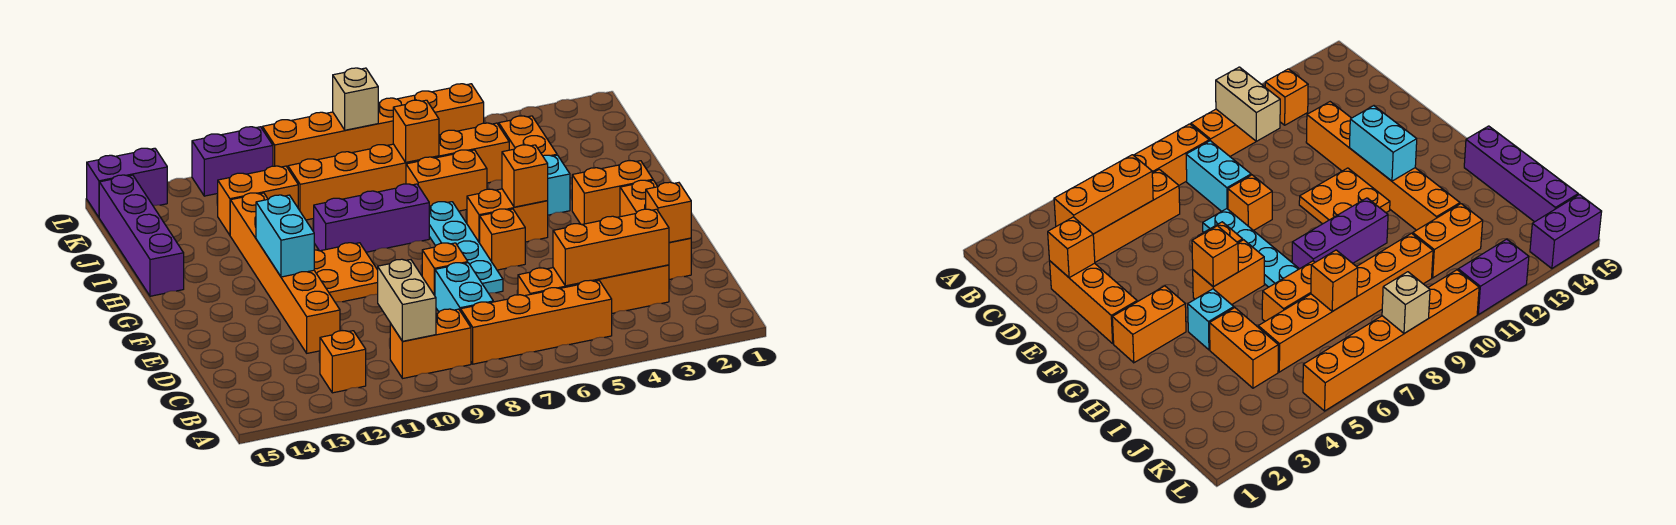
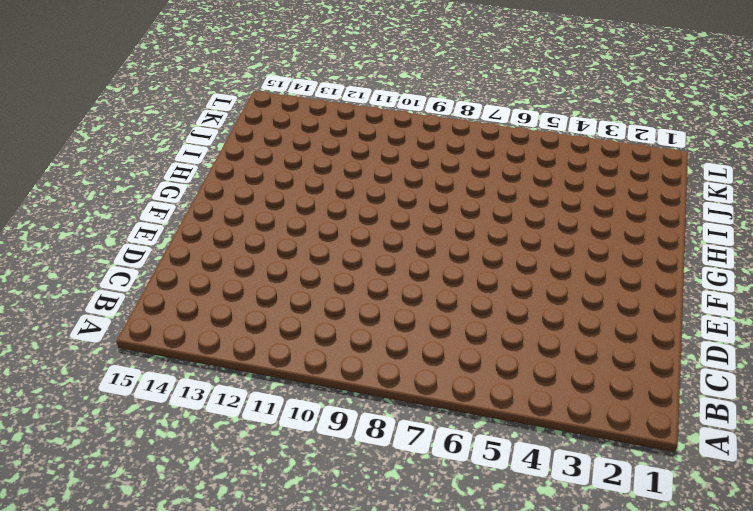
none -> orange brick B5:B8 level 1
none -> orange brick B9:B10 level 1
none -> orange brick B12 level 1
none -> orange brick C3:C6 level 1

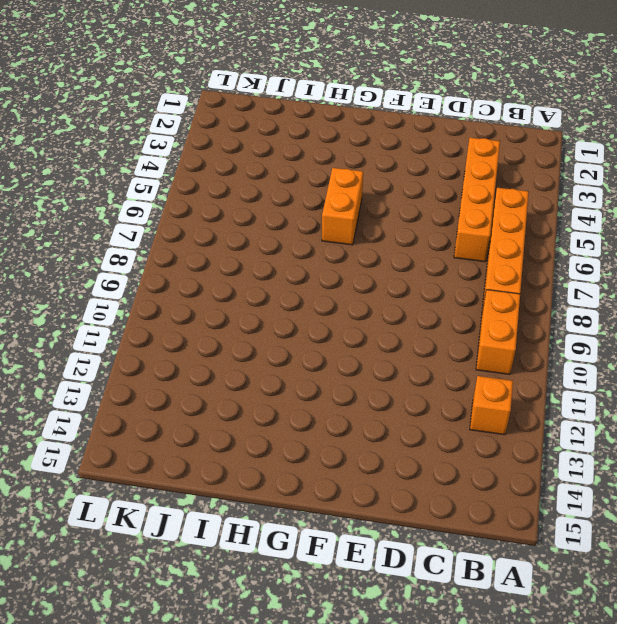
none -> cyan brick C8:D8 level 1
none -> orange brick D2:F2 level 1
none -> orange brick D12:I12 level 1
none -> cyan plate E7:H7 level 1

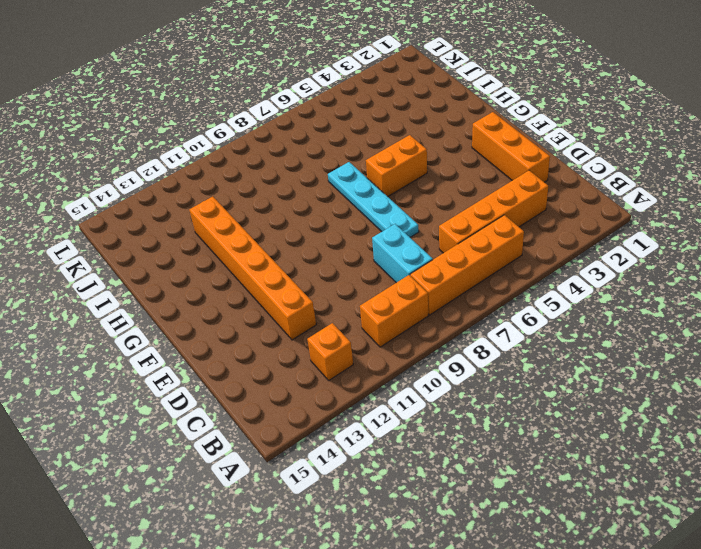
none -> orange brick E8 level 1
none -> orange brick F6 level 1
none -> orange plate F10:G11 level 1
none -> orange brick G2:G3 level 1

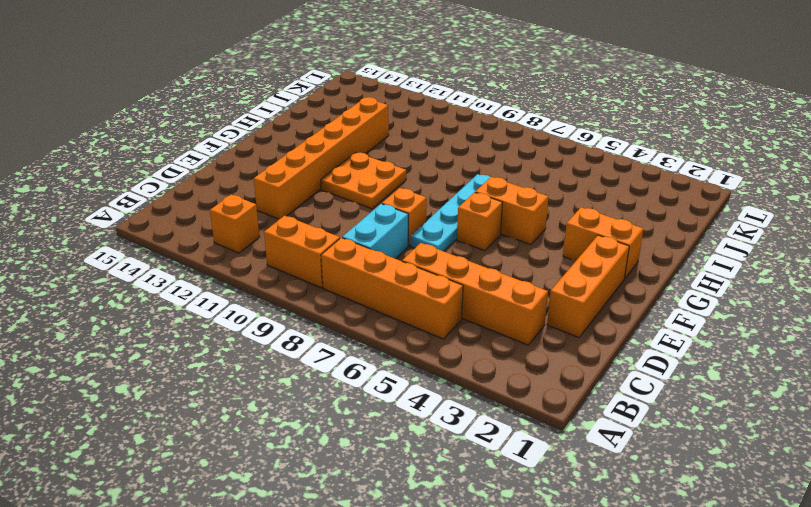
none -> cyan brick H4 level 1
none -> purple brick H8:H10 level 1
none -> purple brick H15:K15 level 1
none -> orange brick I4:J4 level 1

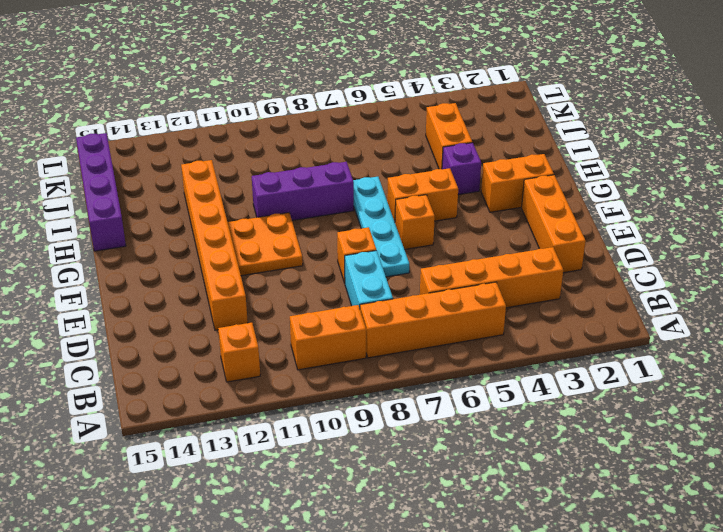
purple brick H4 level 1 -> cyan brick H4 level 1
none -> orange brick I6:I7 level 1
none -> orange brick J5:J10 level 1
none -> orange brick J11:J12 level 1
none -> orange brick L5:L10 level 1

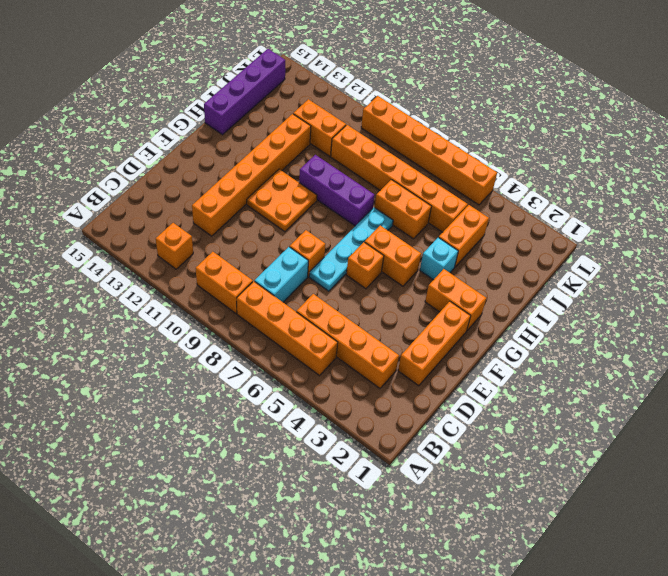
none -> purple brick L11:L12 level 1
none -> purple brick L14:L15 level 1
none -> tan brick B10:C10 level 2
none -> orange brick C3:C5 level 2

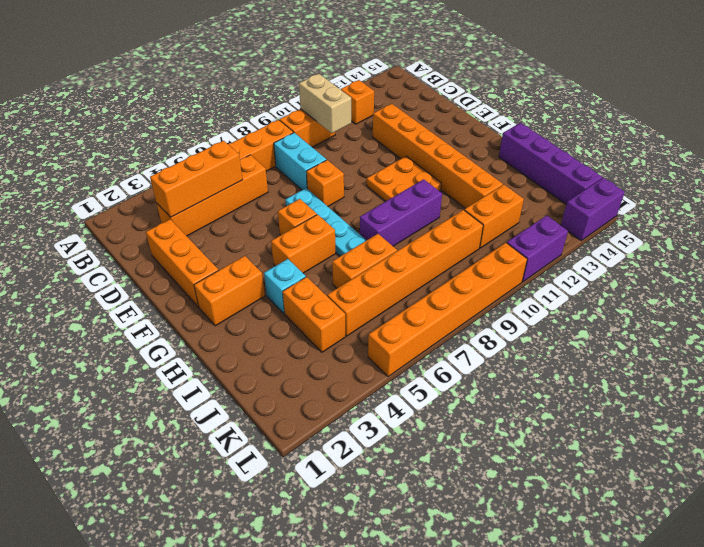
none -> orange brick D2 level 2
none -> cyan brick F12:G12 level 2
none -> orange brick G5 level 2
none -> orange brick J7 level 2

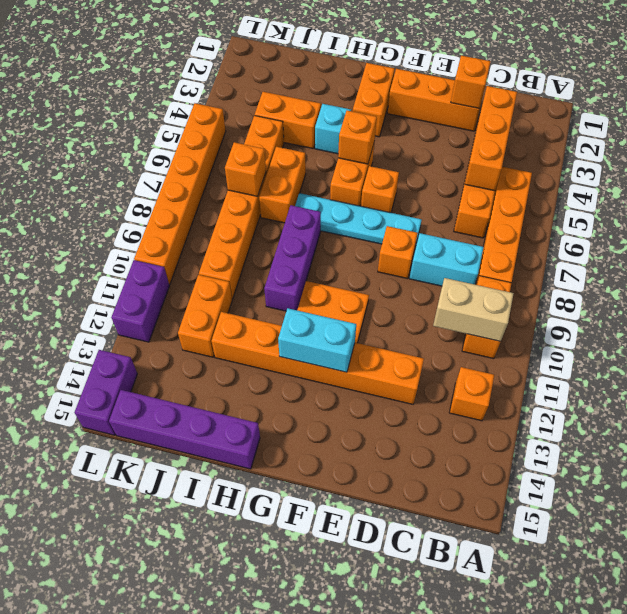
none -> tan brick L8 level 2

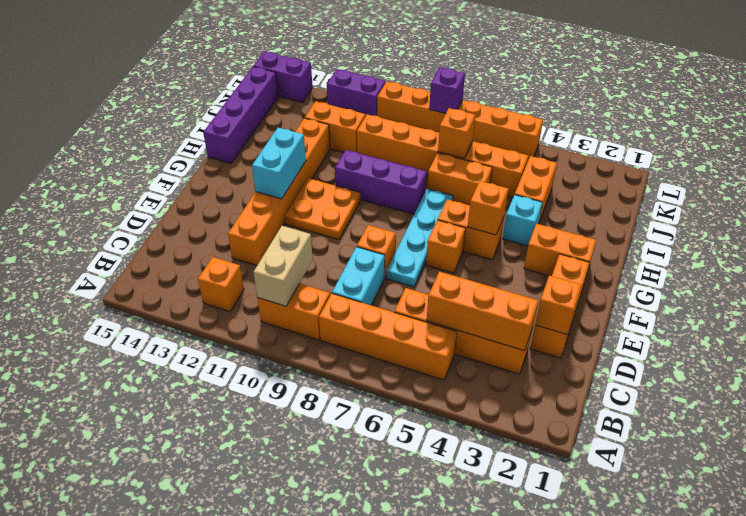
purple brick L8 level 2 -> tan brick L8 level 2

